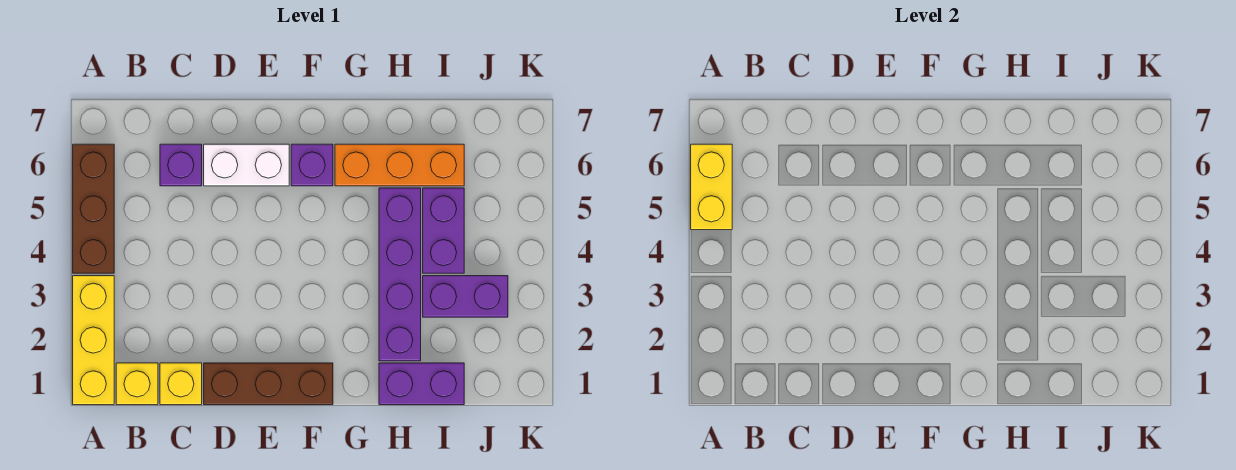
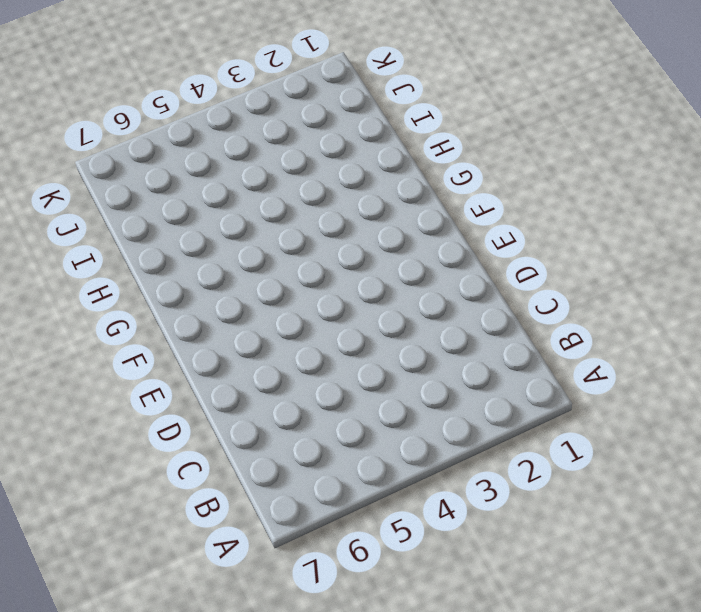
none -> yellow brick A1:A3 level 1
none -> brown brick A4:A6 level 1
none -> yellow brick B1 level 1

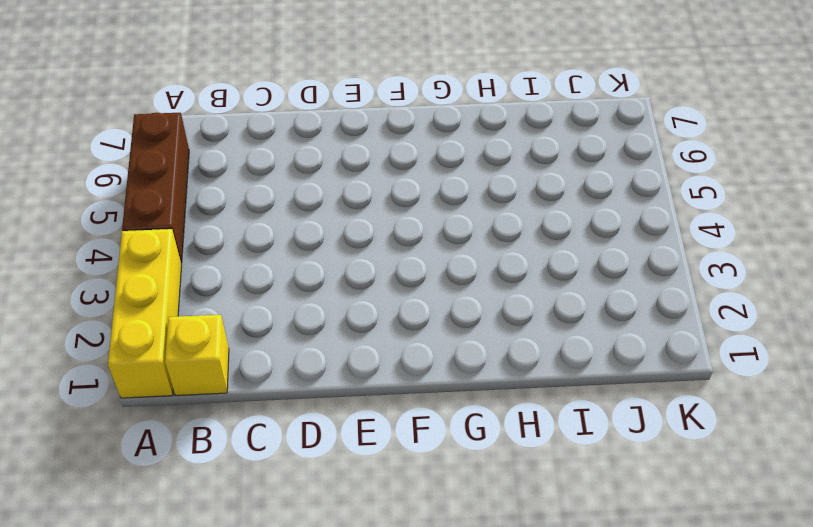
none -> yellow brick C1 level 1
none -> purple brick C6 level 1
none -> brown brick D1:F1 level 1

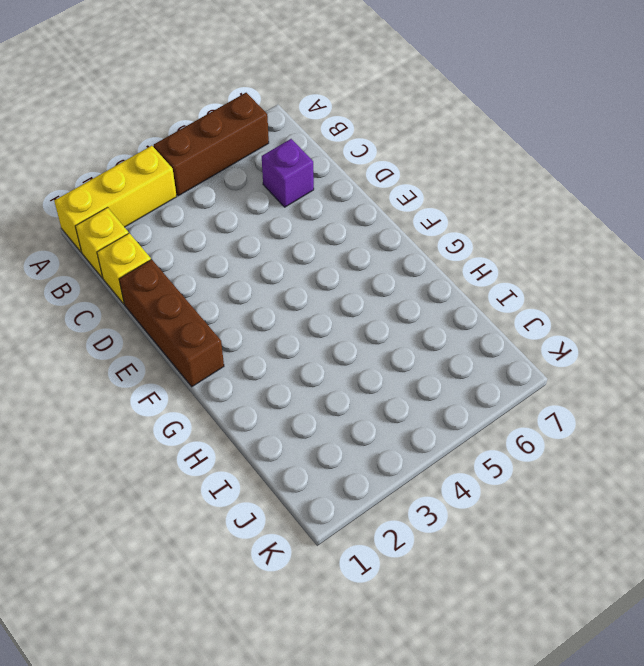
none -> white brick D6:E6 level 1
none -> purple brick F6 level 1
none -> orange brick G6:I6 level 1

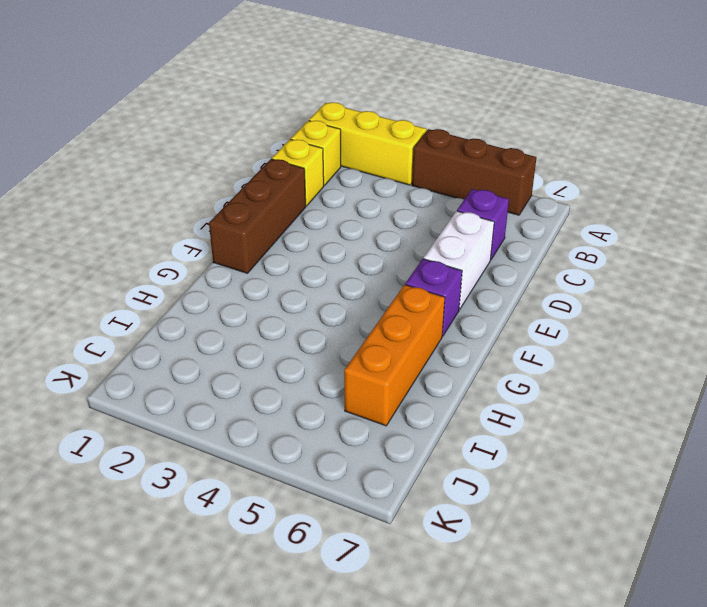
none -> purple brick H1:I1 level 1
none -> purple brick H2:H5 level 1
none -> purple brick I3:J3 level 1

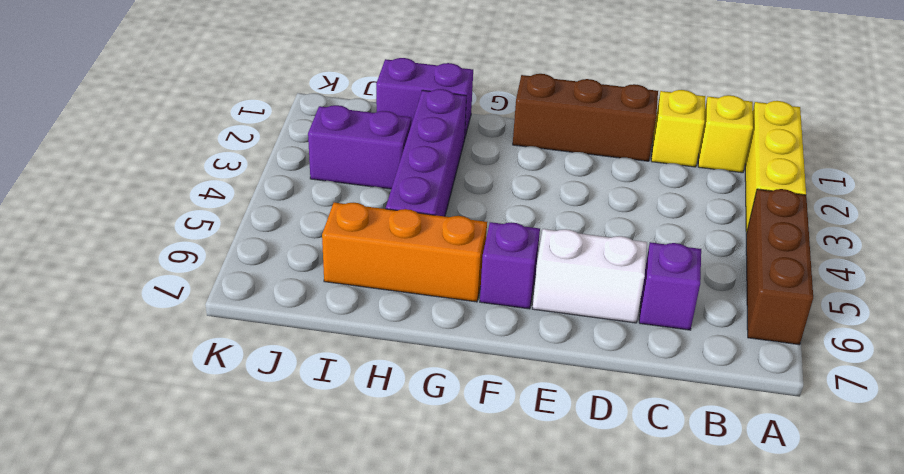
none -> purple brick I4:I5 level 1
none -> yellow brick A5:A6 level 2

